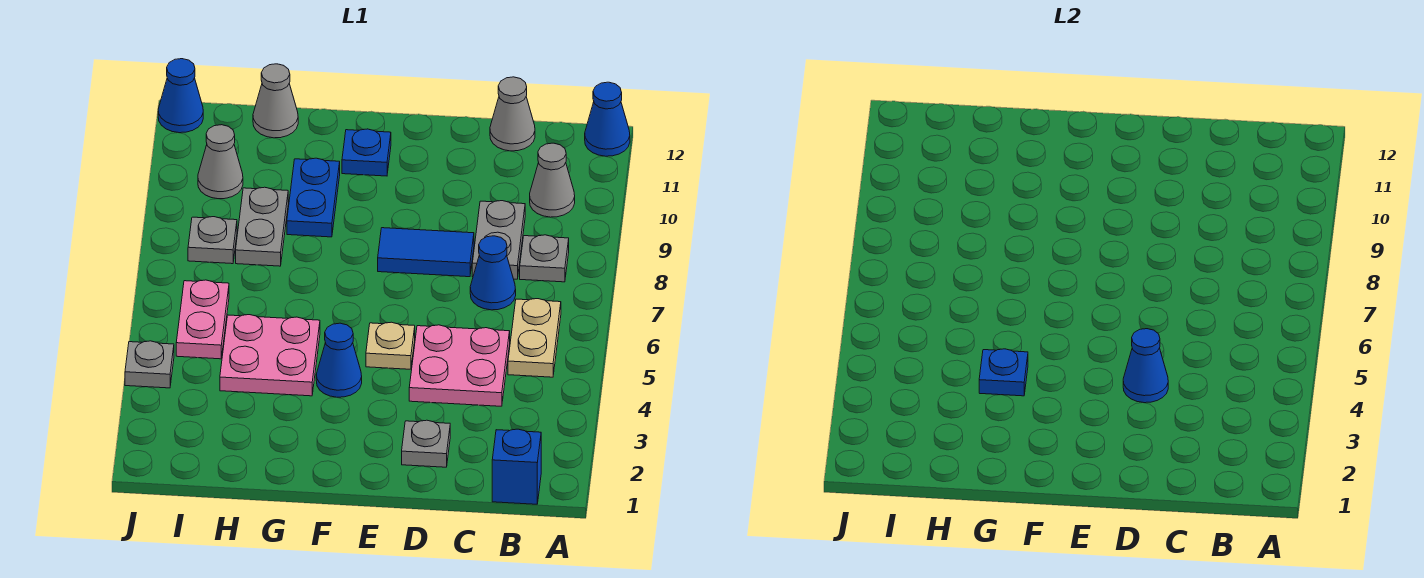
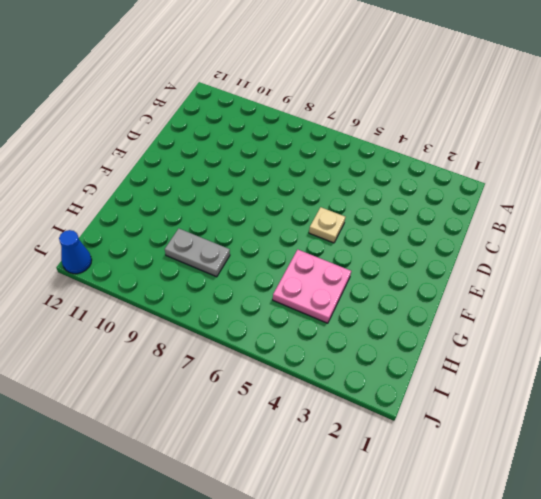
none -> blue cone A12 level 1
none -> blue brick B1 level 1
none -> tan plate B5:B6 level 1

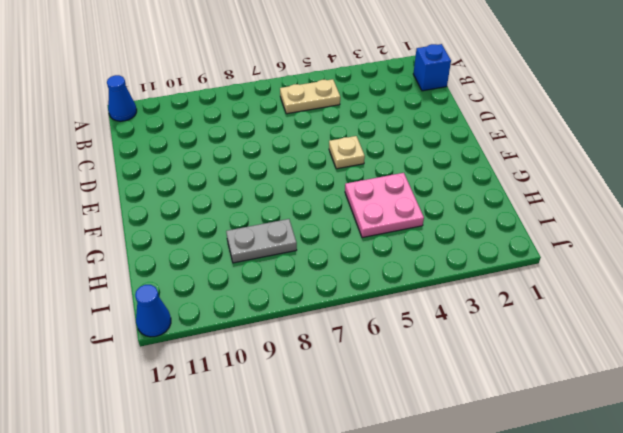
none -> grey plate B8 level 1
none -> grey cone B10 level 1
none -> pink plate C4:D5 level 1

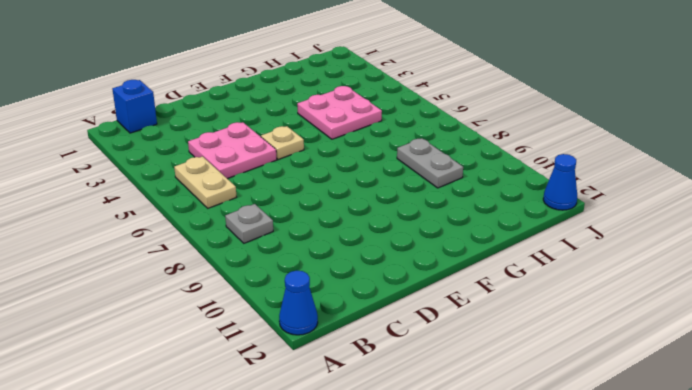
none -> grey cone B10 level 1
none -> blue cone C7 level 1
none -> grey plate C8:C9 level 1

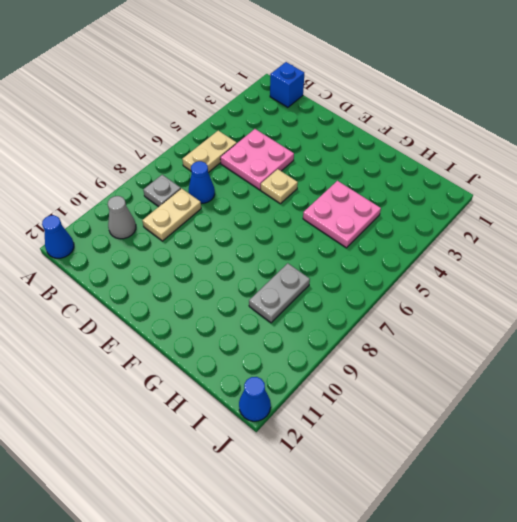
tan plate C8:C9 level 1 -> grey plate C8:C9 level 1
none -> grey cone C12 level 1
none -> grey plate D2 level 1
none -> blue tile D8:E8 level 1

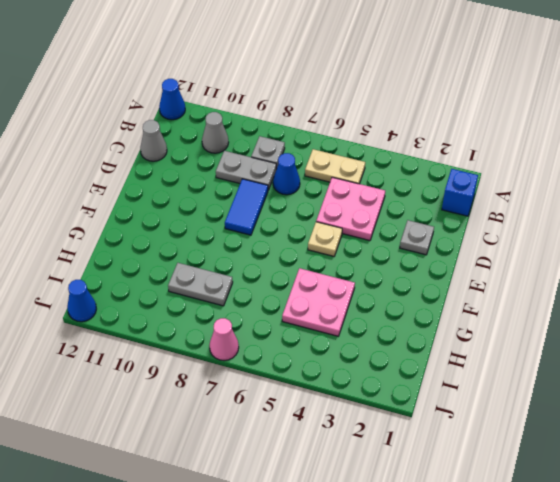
pink cone J7 level 1 -> none
none -> blue cone F4 level 1
none -> blue plate F11 level 1
none -> blue plate G9:G10 level 1

